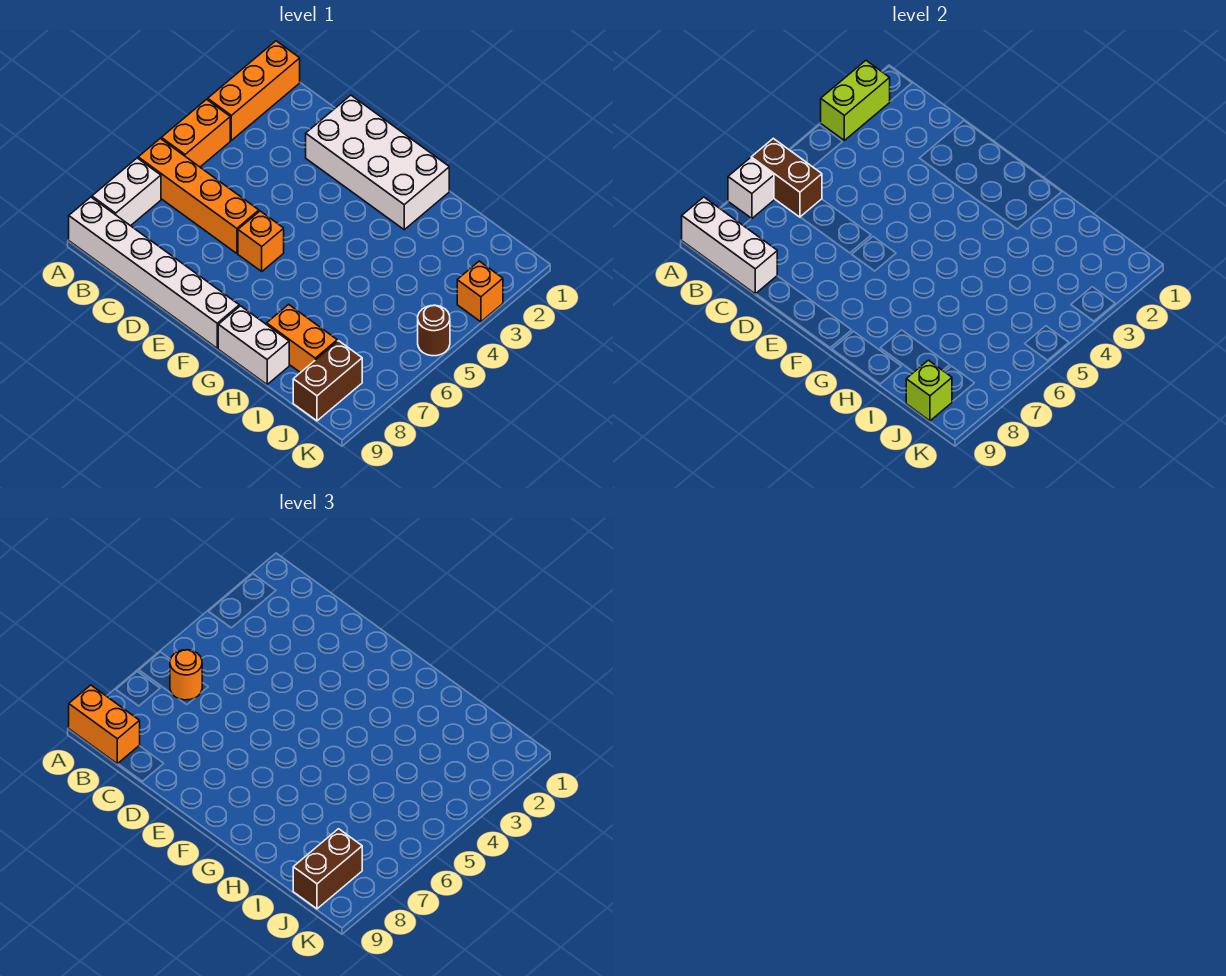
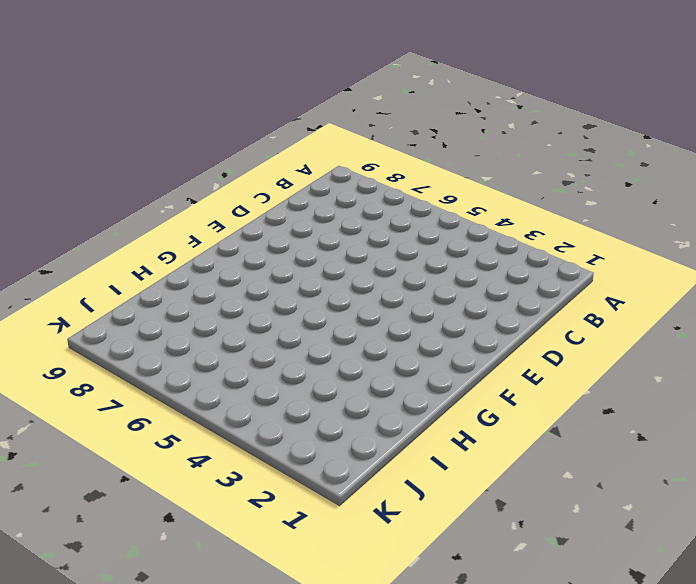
none -> orange brick A1:A3 level 1
none -> orange brick A4:A5 level 1
none -> orange brick A6:D6 level 1

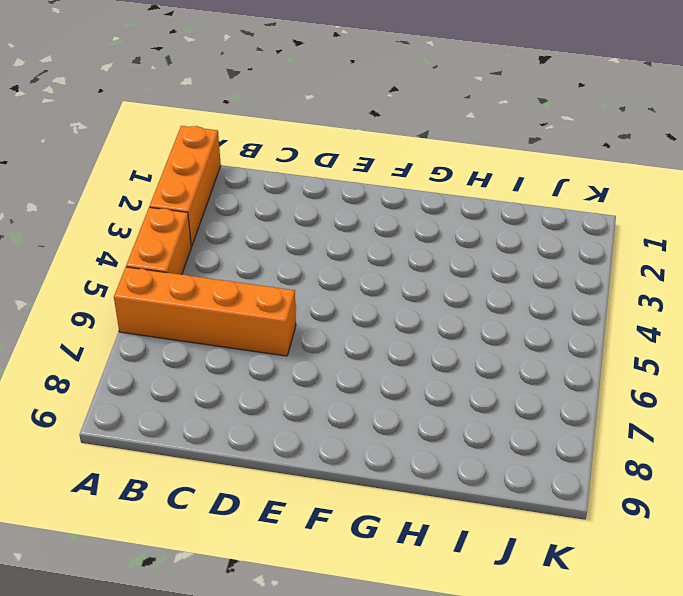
none -> white brick A7:A8 level 1
none -> white brick A9:F9 level 1
none -> white brick D1:G2 level 1

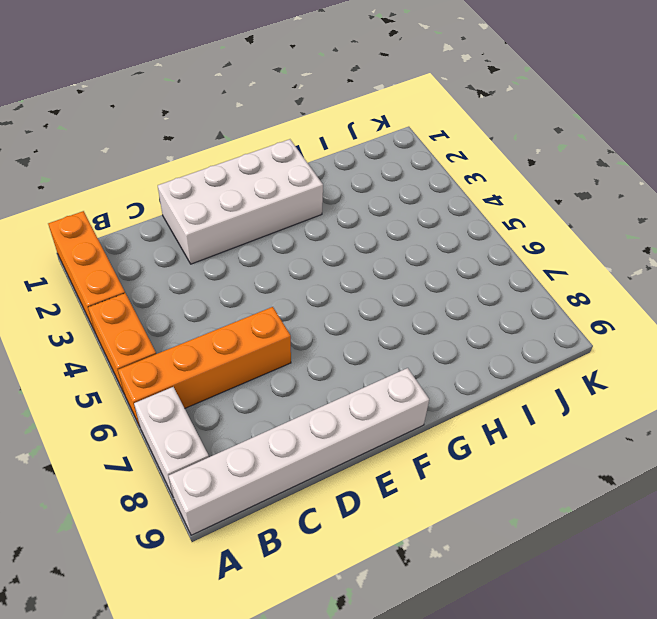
none -> orange brick E6 level 1
none -> white brick G9:H9 level 1
none -> orange brick H8:I8 level 1

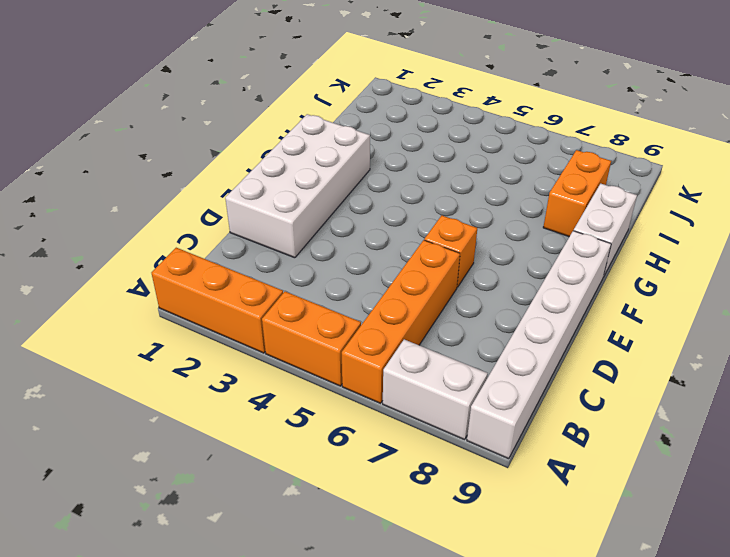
none -> brown brick J8:J9 level 1
none -> orange brick K3 level 1
none -> brown round brick K5 level 1

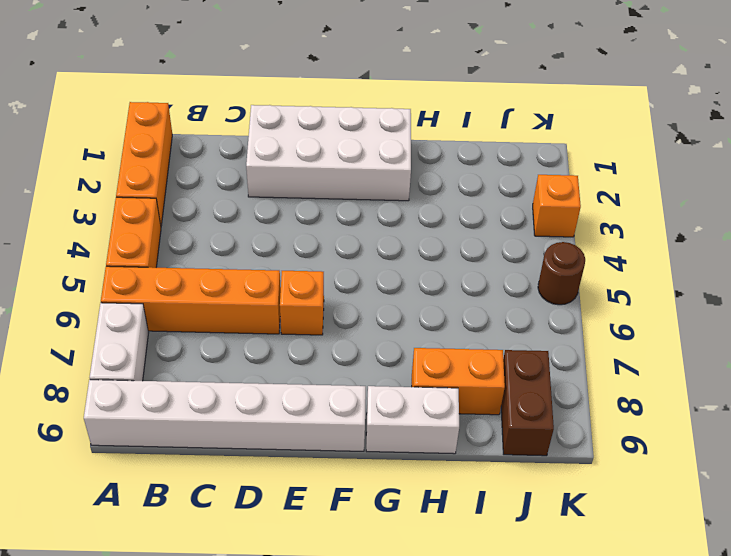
none -> lime brick A2:A3 level 2
none -> brown brick A6:B6 level 2
none -> white brick A7 level 2

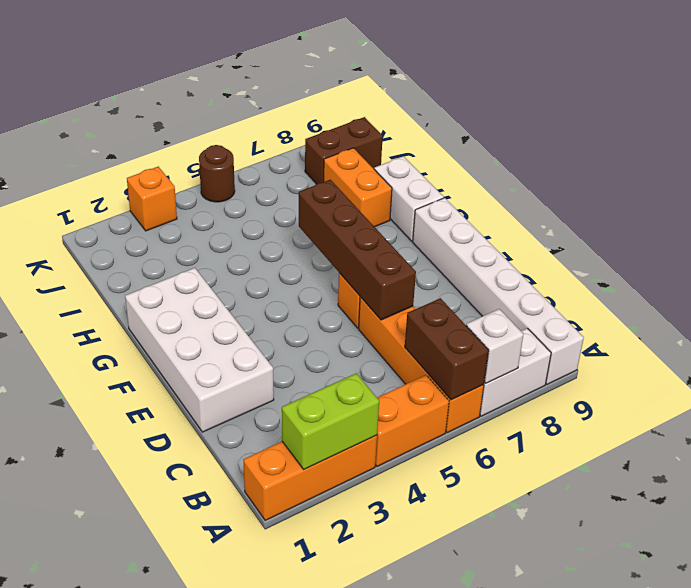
brown brick D6:G6 level 2 -> none
none -> white brick A9:C9 level 2
none -> lime brick J9 level 2
none -> orange brick A9:B9 level 3

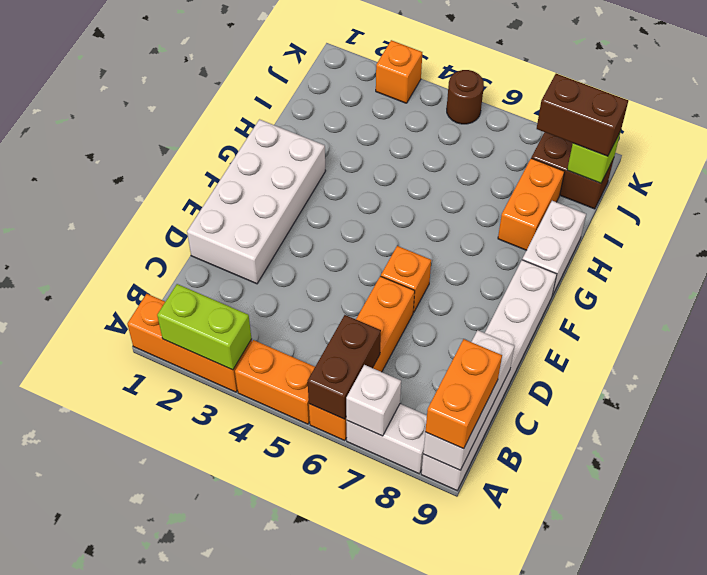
none -> orange round brick B6 level 3

